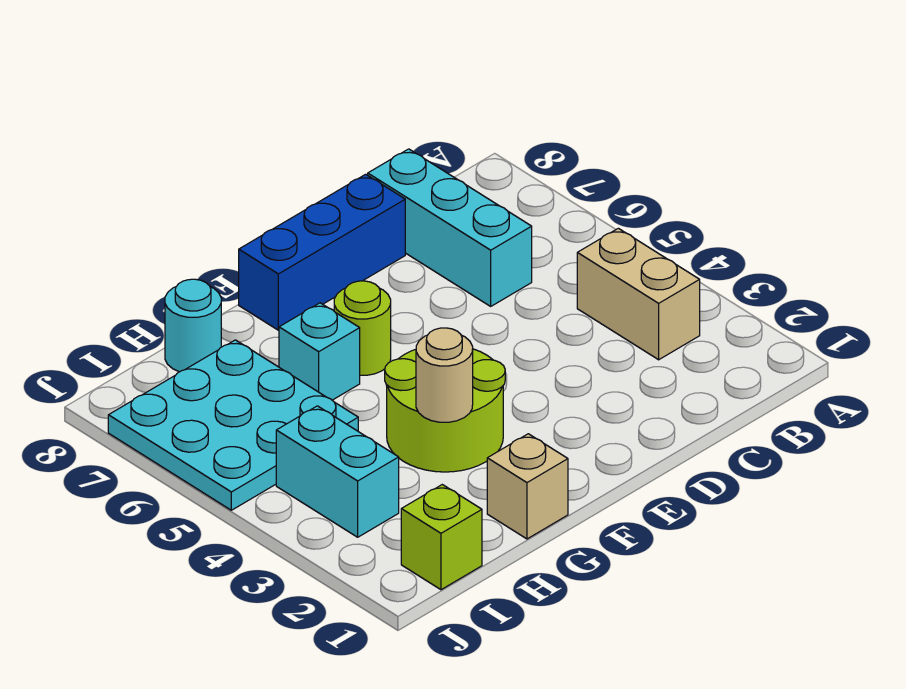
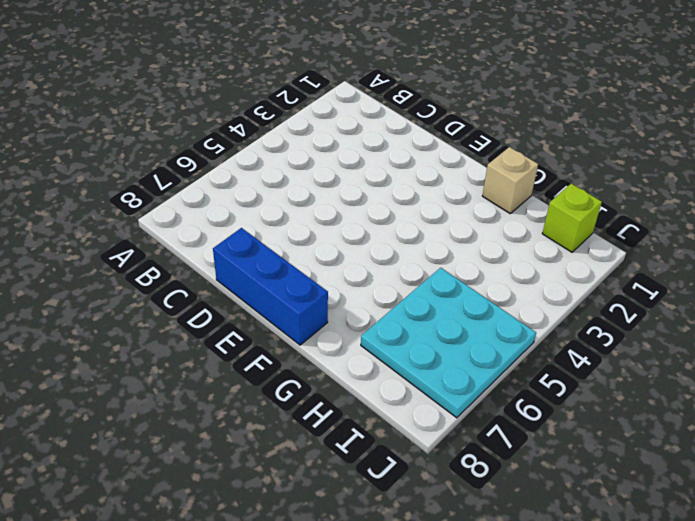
none -> tan brick B3:B4 level 1
none -> cyan brick C6:C8 level 1
none -> lime round brick F3:G4 level 1

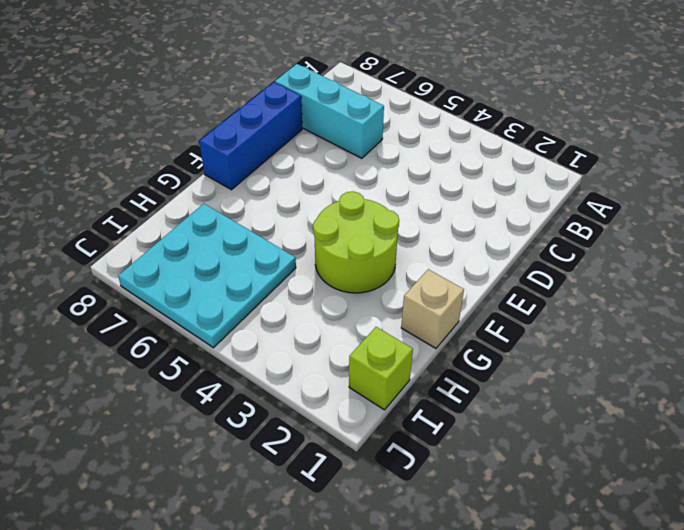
none -> tan brick B3:B4 level 1
none -> lime round brick F6 level 1
none -> cyan brick G6 level 1

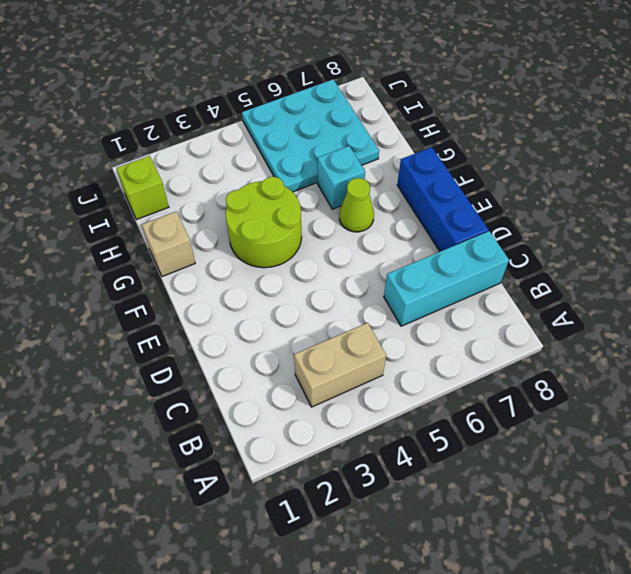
lime cone F6 level 1 -> lime round brick F6 level 1
none -> cyan round brick H8 level 1
none -> cyan brick I3:I4 level 1
none -> tan round brick G3 level 2

